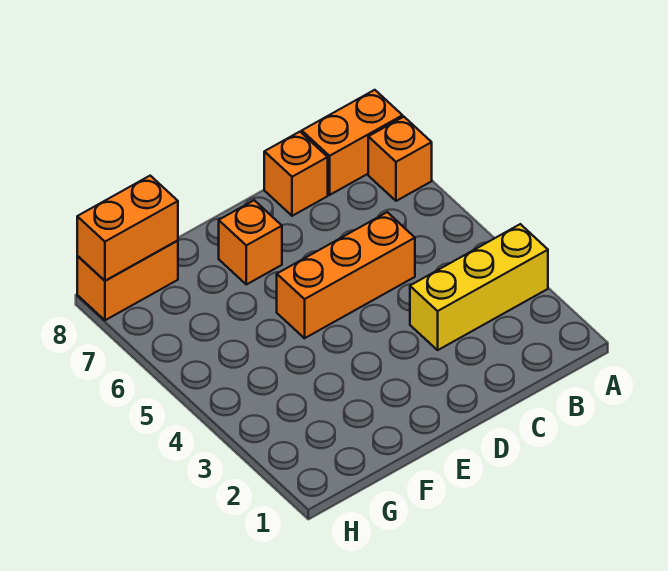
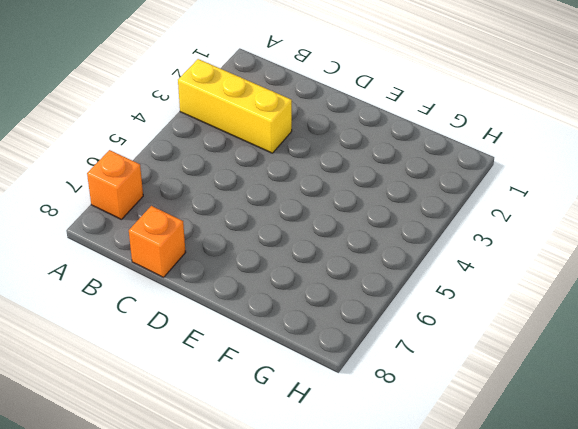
none -> orange brick A8:B8 level 1
none -> orange brick C5:E5 level 1

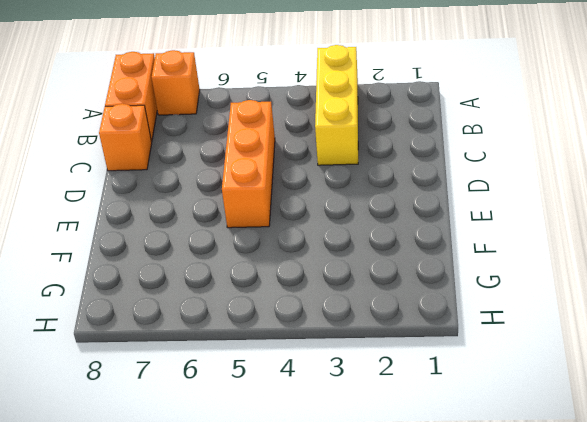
none -> orange brick E7 level 1
none -> orange brick G8:H8 level 1

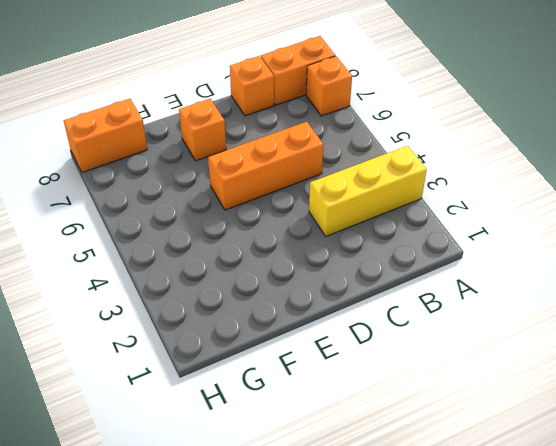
none -> orange brick G8:H8 level 2

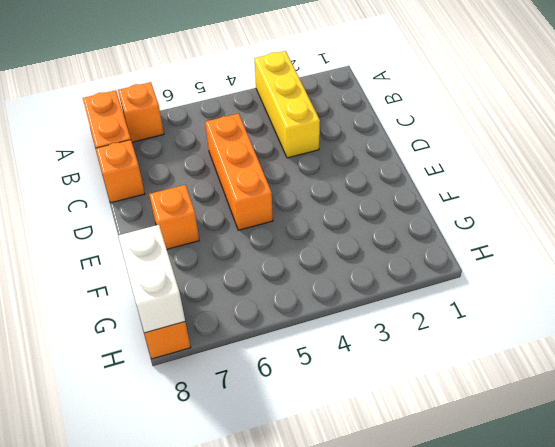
white brick G8:H8 level 2 -> orange brick G8:H8 level 2

